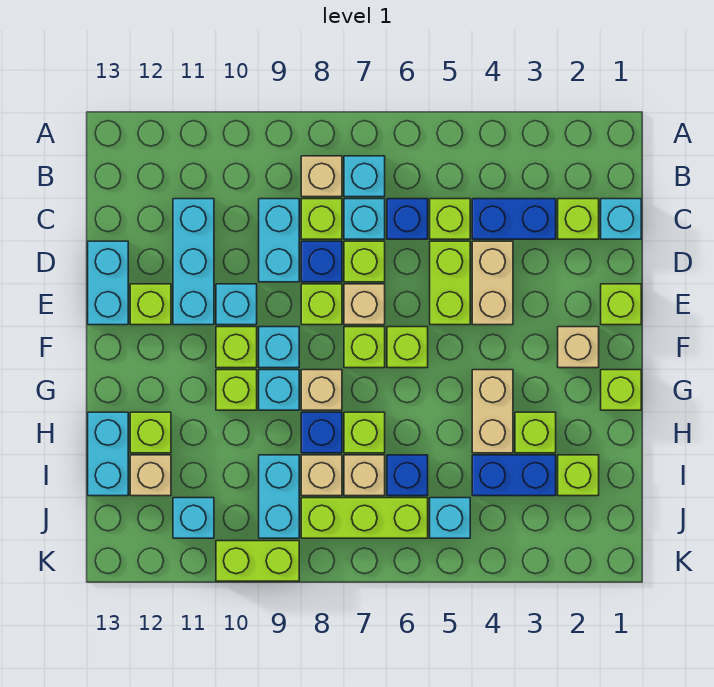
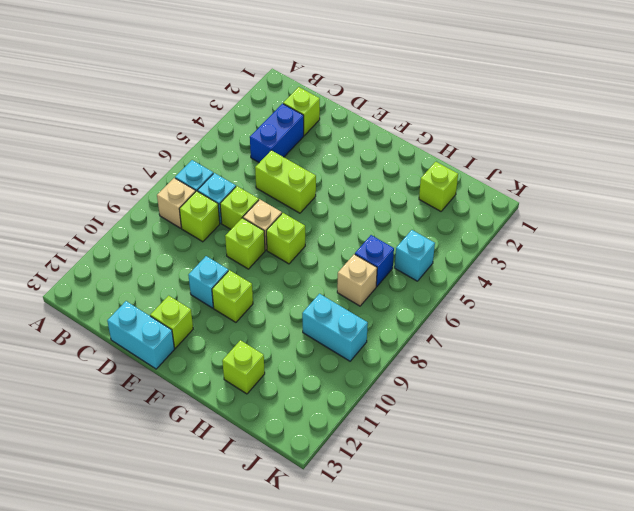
none -> cyan brick C1 level 1
none -> lime brick C5 level 1
none -> blue brick C6 level 1
none -> cyan brick C9:D9 level 1

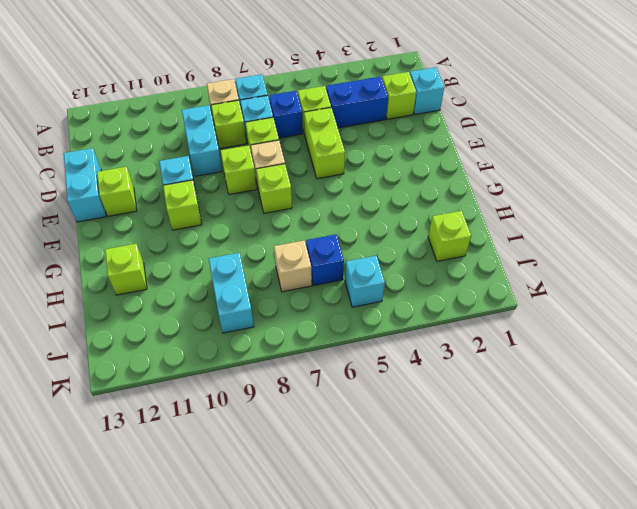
none -> cyan brick C11:E11 level 1
none -> tan brick D4:E4 level 1
none -> blue brick D8 level 1
none -> lime brick E1 level 1

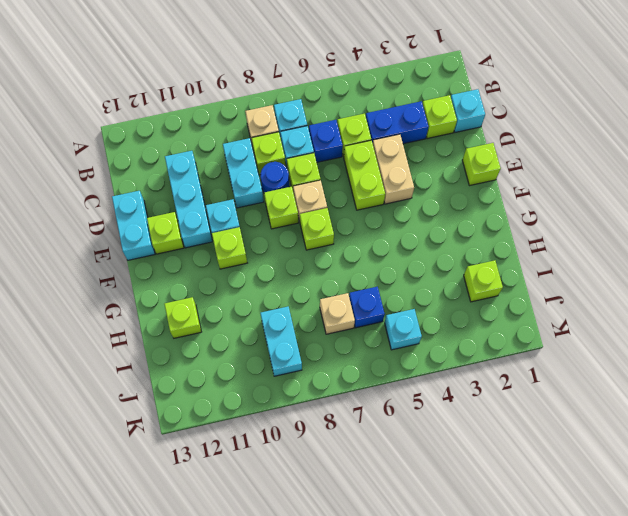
blue round brick D8 level 1 -> blue brick D8 level 1
none -> tan brick F2 level 1
none -> lime brick F6 level 1
none -> cyan brick F9 level 1
none -> lime brick G1 level 1

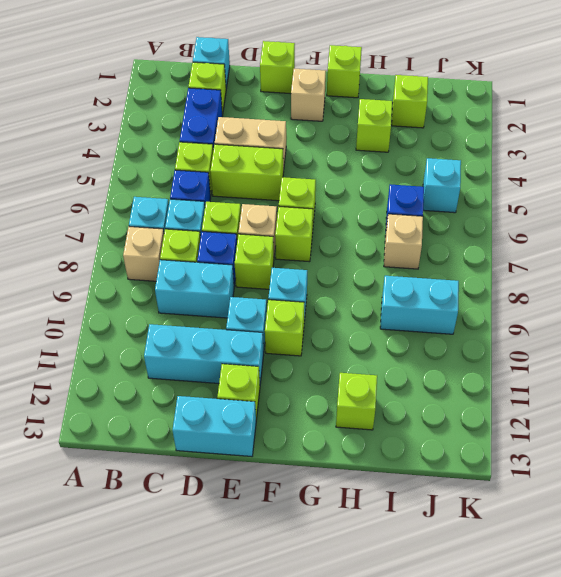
none -> tan brick G4:H4 level 1
none -> tan brick G8 level 1
none -> cyan brick G9 level 1
none -> lime brick G10 level 1

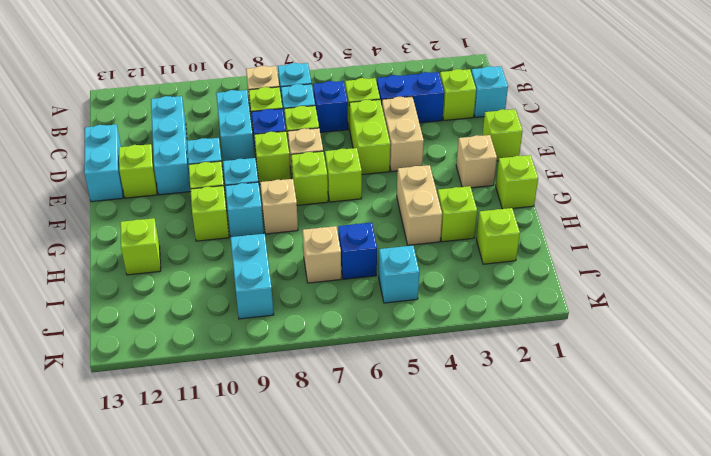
none -> lime brick H7 level 1
none -> blue brick H8 level 1
none -> cyan brick H13:I13 level 1
none -> blue brick I3:I4 level 1

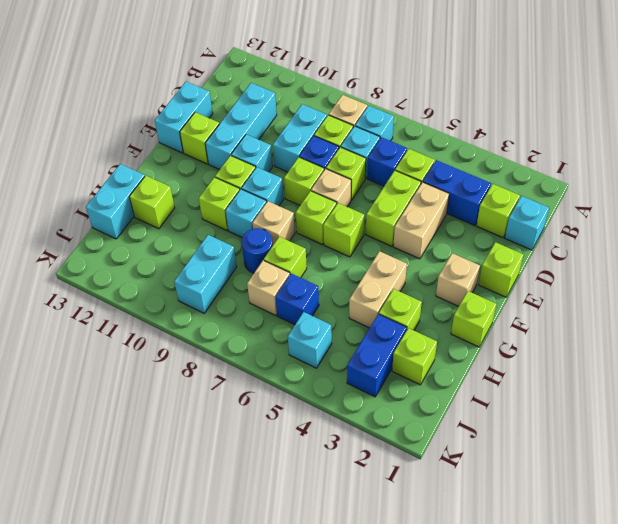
blue round brick H8 level 1 -> blue brick H8 level 1
blue brick I3:J3 level 1 -> blue brick I3:I4 level 1
none -> tan brick I8 level 1
none -> tan brick I12 level 1
none -> lime brick J6:J8 level 1
none -> cyan brick J11 level 1

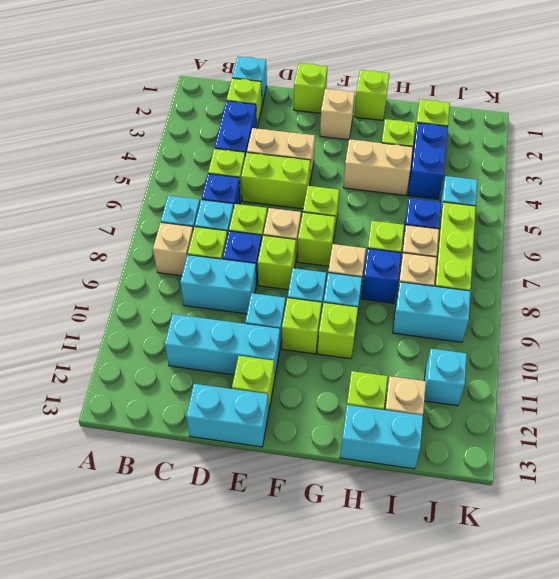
none -> lime brick K9:K10 level 1

